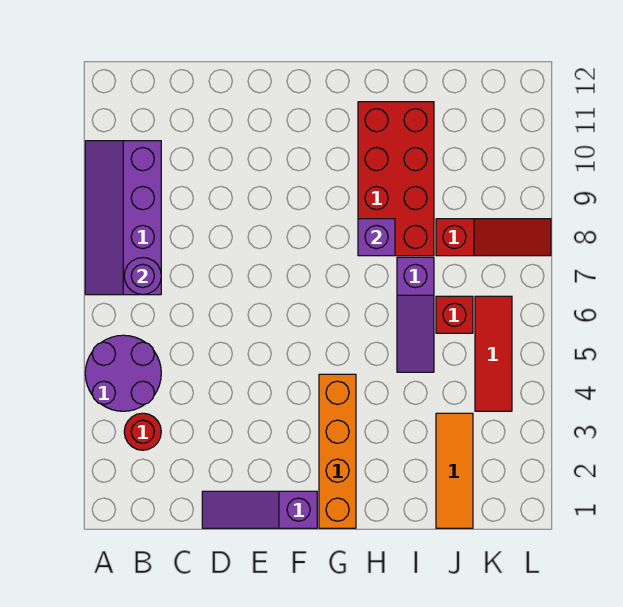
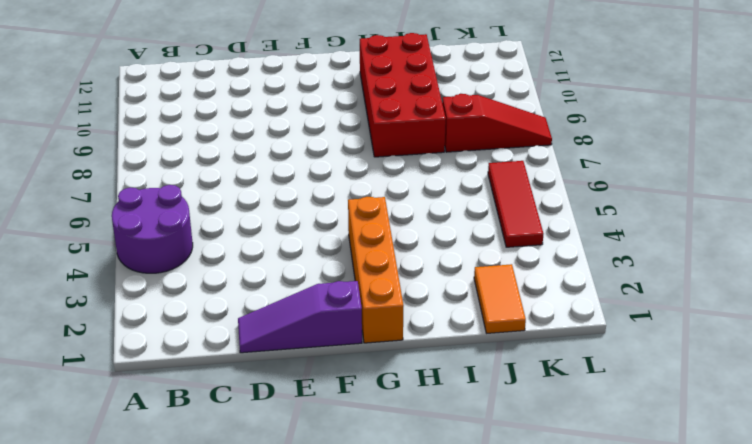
orange tile J1:J2 level 1 -> orange tile J1:J3 level 1
none -> purple slope A7:B10 level 1 top B
none -> red round brick B3 level 1
none -> purple slope I5:I7 level 1 top 7

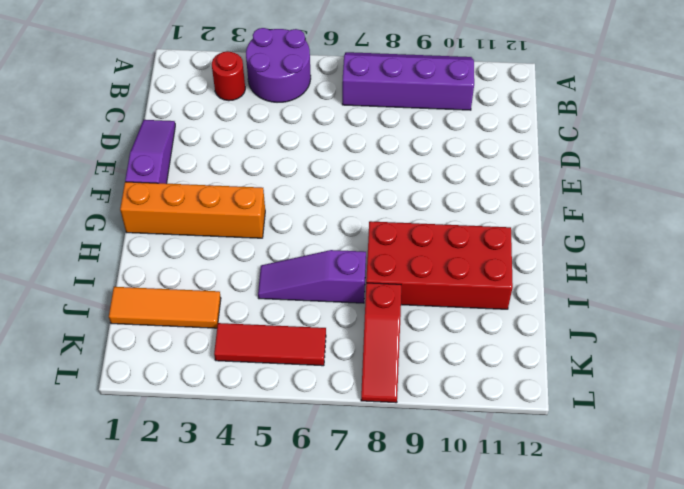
none -> red brick J6 level 1
none -> purple round brick B7 level 2
none -> purple brick H8 level 2

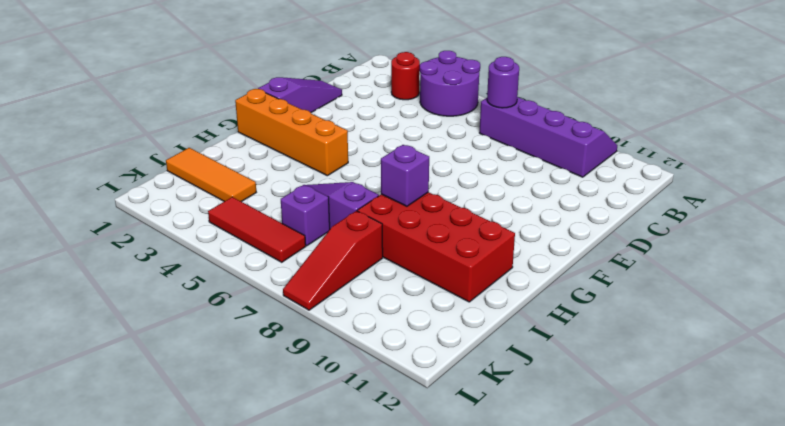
purple brick J6 level 1 -> red brick J6 level 1

